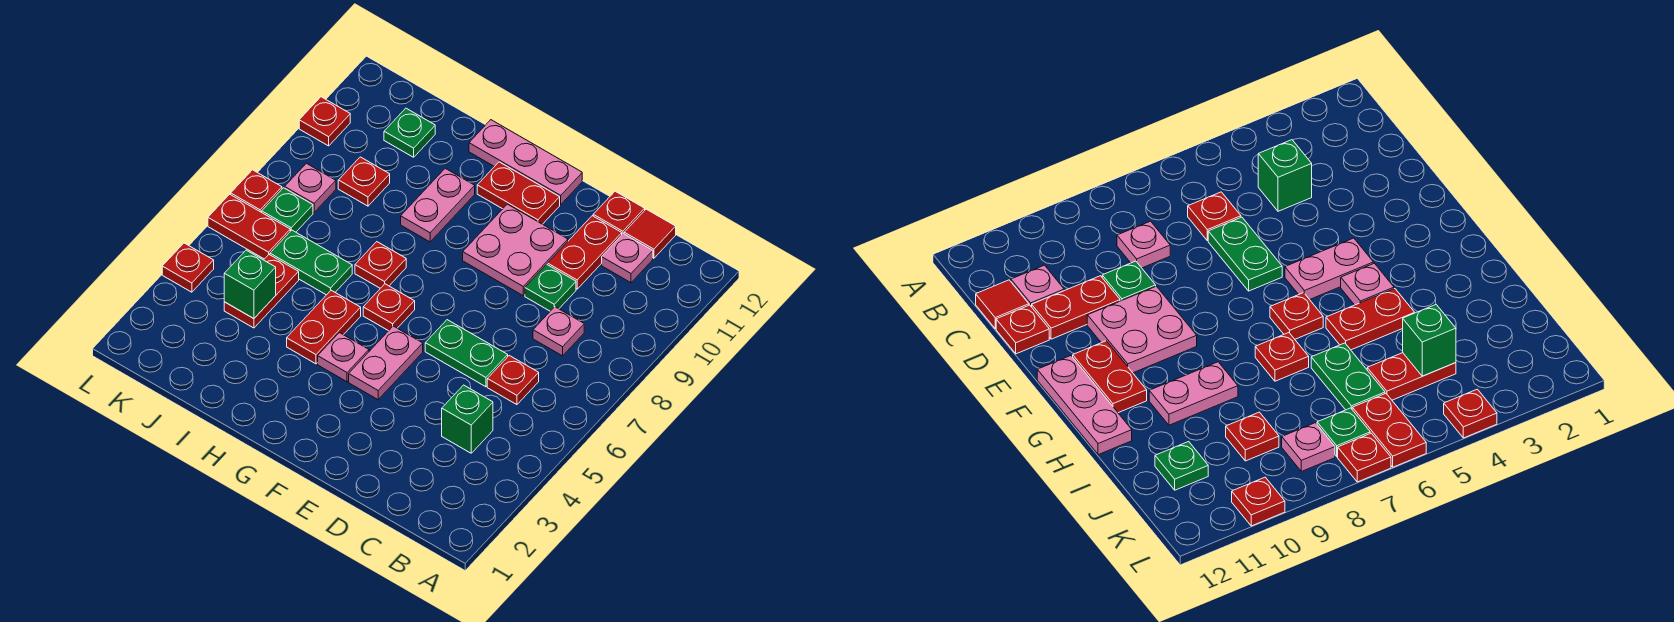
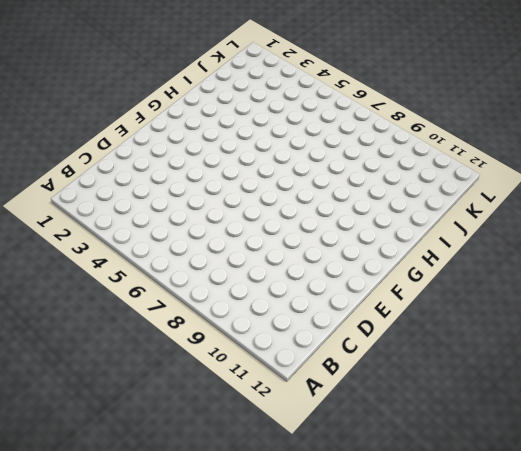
none -> green brick C4 level 1
none -> red plate C6 level 1
none -> pink plate C8 level 1

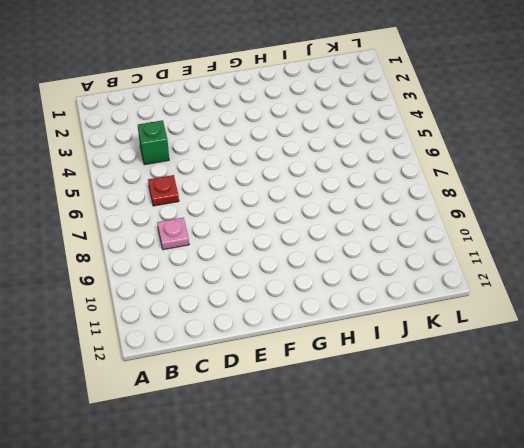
none -> pink plate C11 level 1
none -> red tile C12 level 1
none -> green plate D6:E6 level 1

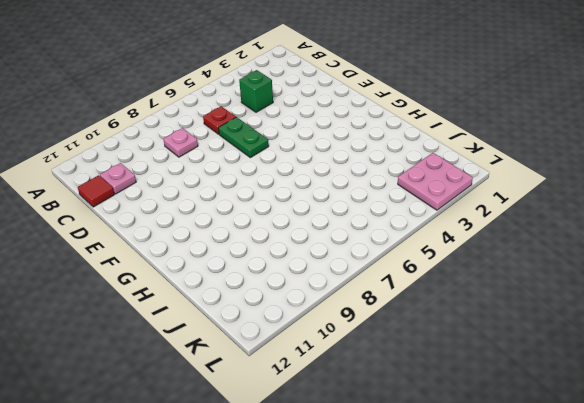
pink plate K2:L3 level 1 -> pink plate E9:F10 level 1
none -> green plate D9 level 1
none -> red plate D10:D11 level 1
none -> red plate D12 level 1

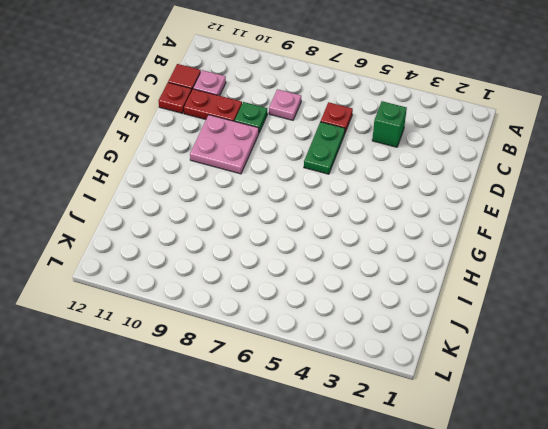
none -> pink plate F4:F5 level 1
none -> red plate F11:G11 level 1
none -> pink plate F12:H12 level 1

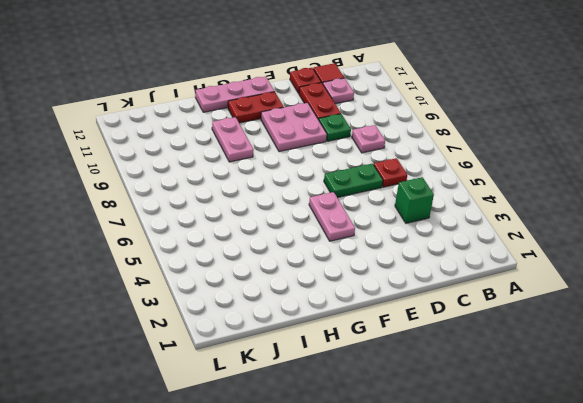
none -> pink plate G4 level 1
none -> red plate G6 level 1
none -> red plate H4:H5 level 1

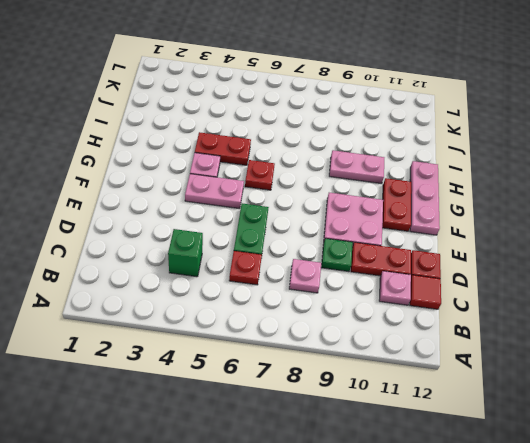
none -> red plate H7 level 1
none -> green plate I6:J6 level 1
none -> red plate J4:J5 level 1

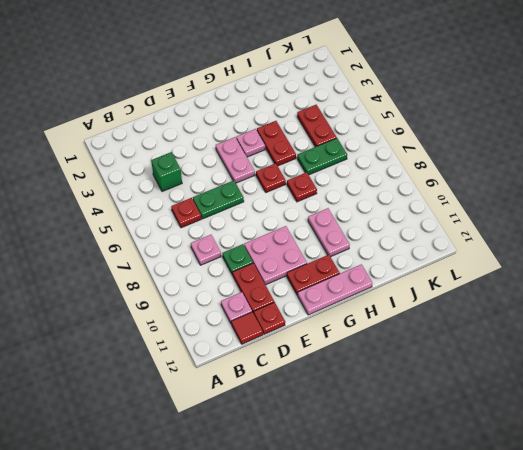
none -> red plate J9 level 1
none -> green plate J11 level 1
none -> red plate K6:L6 level 1

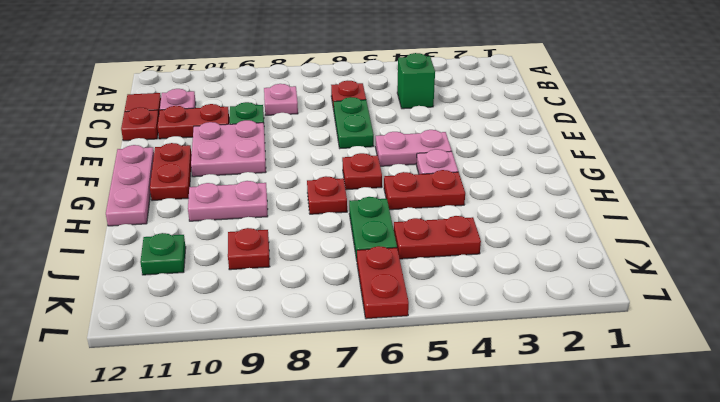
none -> green plate K7 level 1
none -> pink plate K8 level 1
none -> red plate L4 level 1

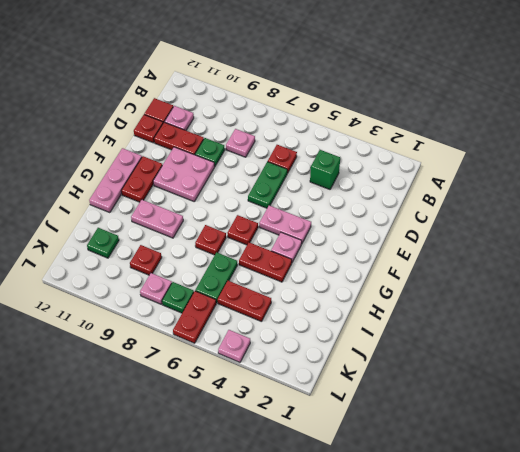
pink plate L4 level 1 -> red plate L4 level 1
none -> red plate L7 level 1
none -> red plate L10 level 1
none -> green brick J4 level 2

